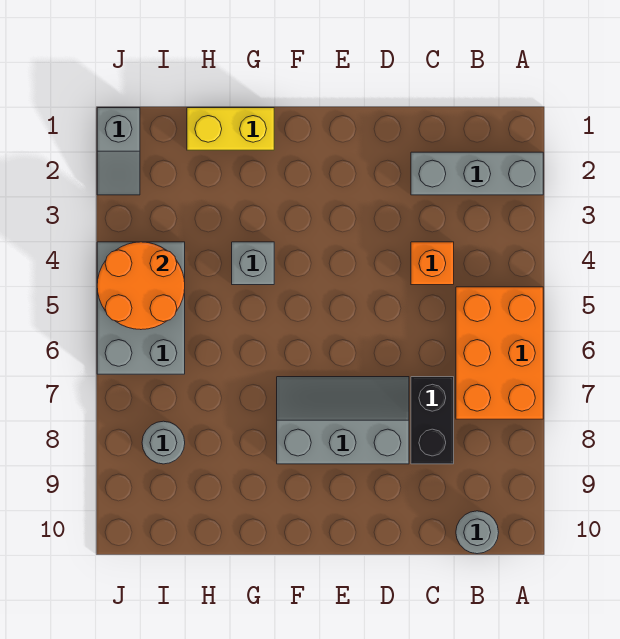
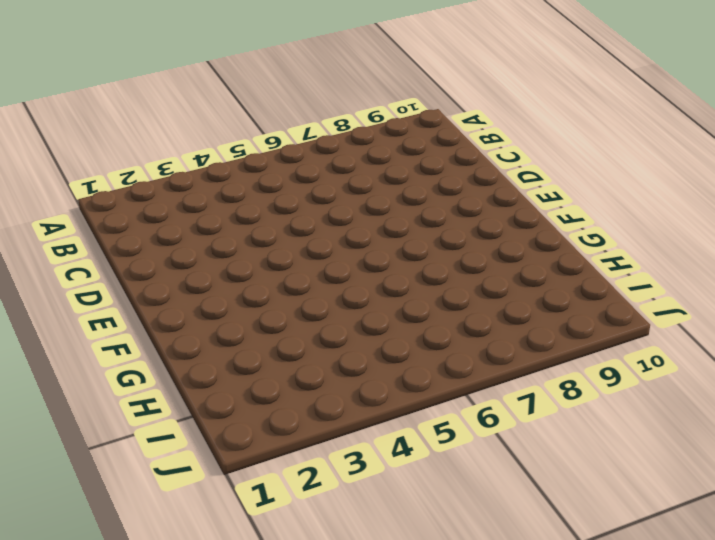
none -> grey brick A2:C2 level 1
none -> orange brick A5:B7 level 1
none -> grey round brick B10 level 1

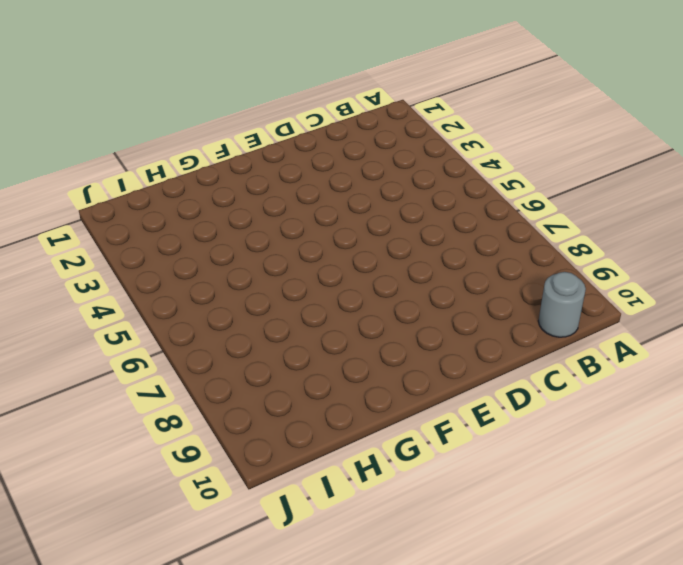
none -> grey brick A2:C2 level 1
none -> orange brick A5:B7 level 1
none -> orange brick C4 level 1

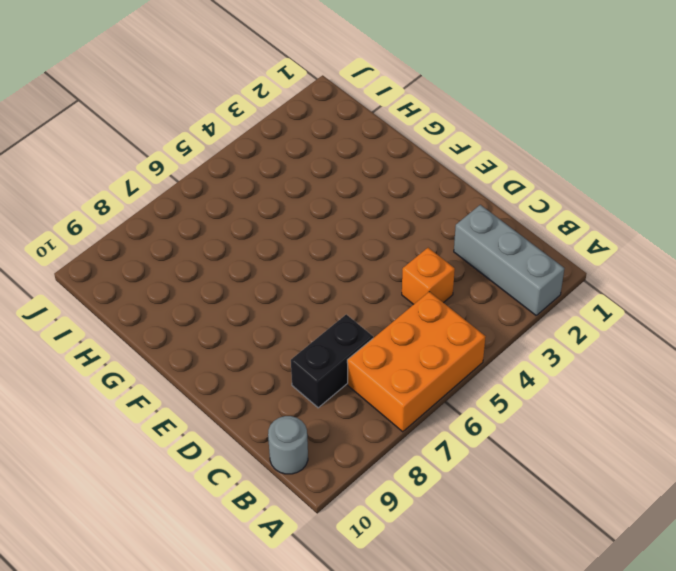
none -> grey slope D7:F8 level 1 top 8
none -> yellow brick G1:H1 level 1
none -> grey brick G4 level 1

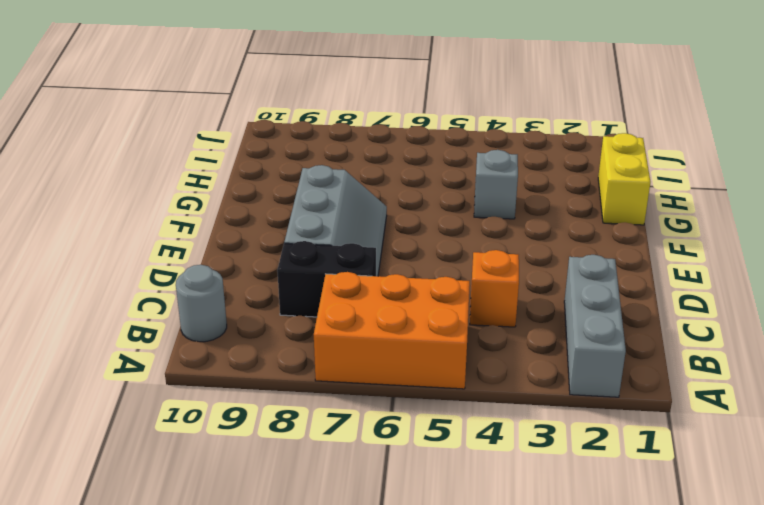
none -> grey brick I4:J6 level 1
none -> grey round brick I8 level 1
none -> grey slope J1:J2 level 1 top 1

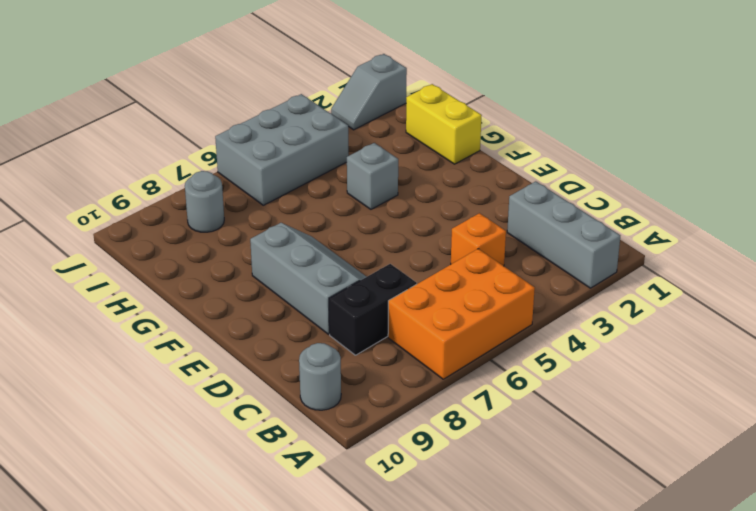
none -> orange round brick I4:J5 level 2

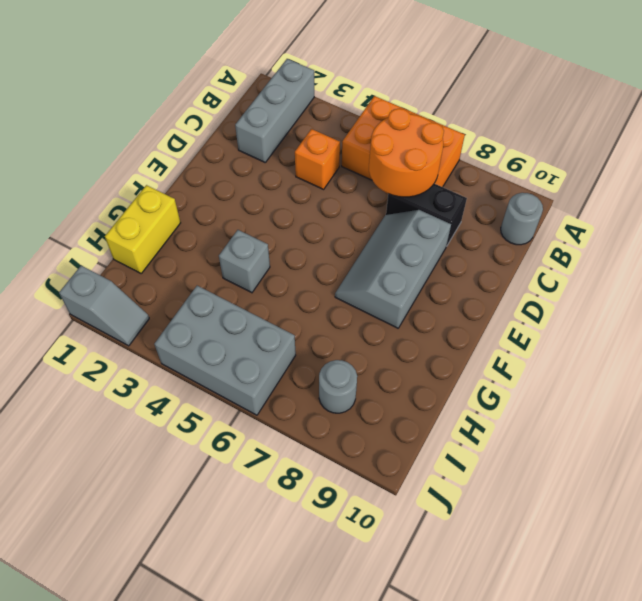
orange round brick B6:C7 level 2 -> orange round brick I4:J5 level 2

